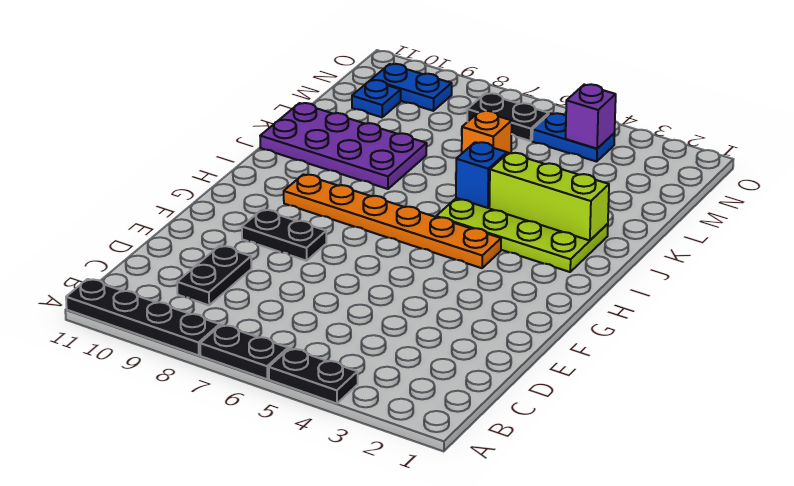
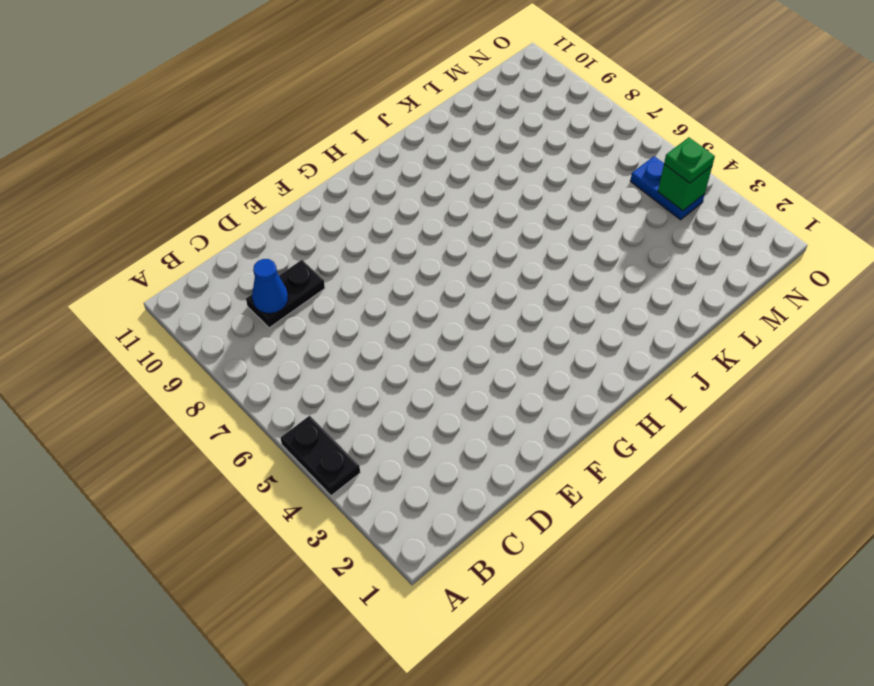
blue cone C9 level 2 -> none
green brick N4 level 2 -> purple brick N4 level 2
green plate N4 level 3 -> none
none -> black plate A6:A7 level 1
none -> black plate A8:A11 level 1
none -> black plate F8:F9 level 1

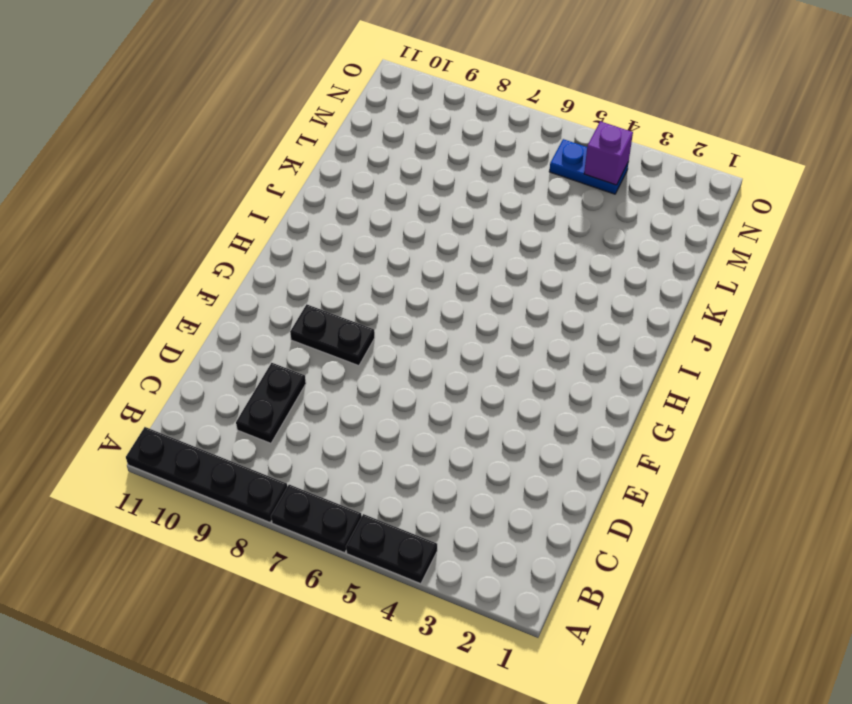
none -> orange plate H4:H9 level 1
none -> lime plate I2:J5 level 1
none -> purple plate J8:K11 level 1

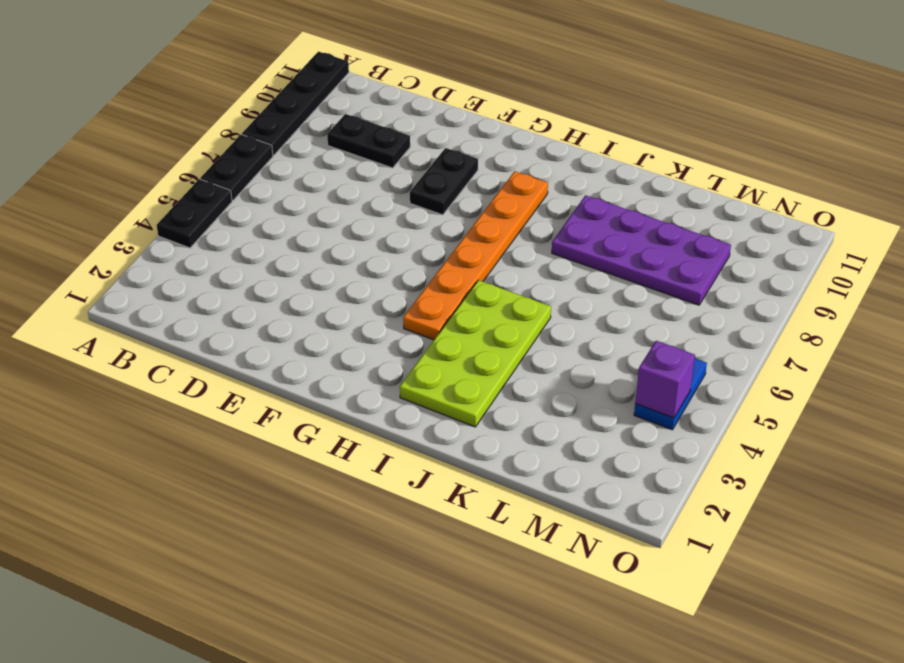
purple plate J8:M9 level 1 -> purple plate J8:K11 level 1
none -> orange brick L6 level 1
none -> blue plate M10 level 1
none -> black plate N6:N7 level 1

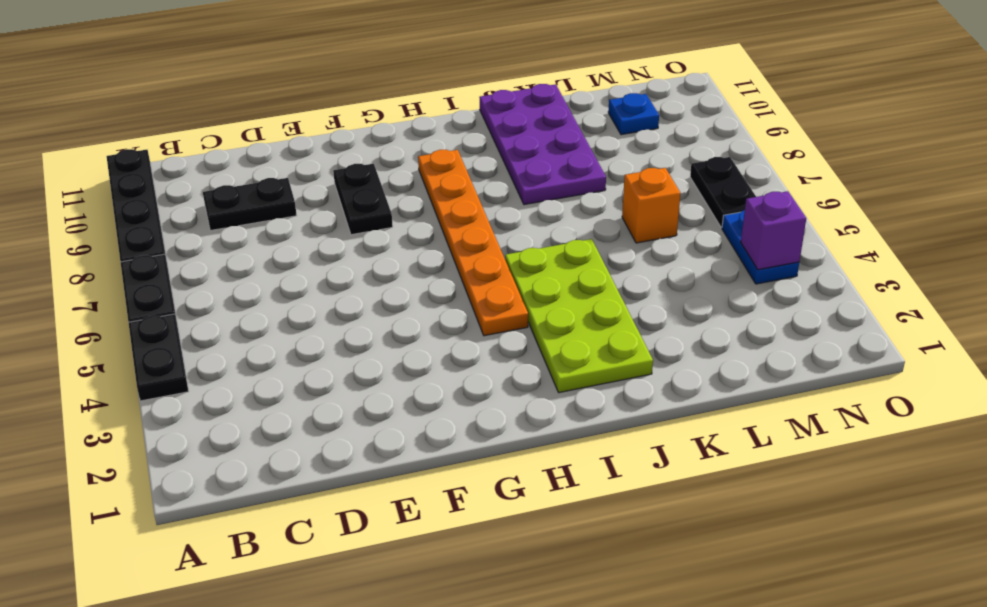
none -> blue plate N9:N10 level 1
none -> lime brick J2:J4 level 2
none -> blue brick J5 level 2

